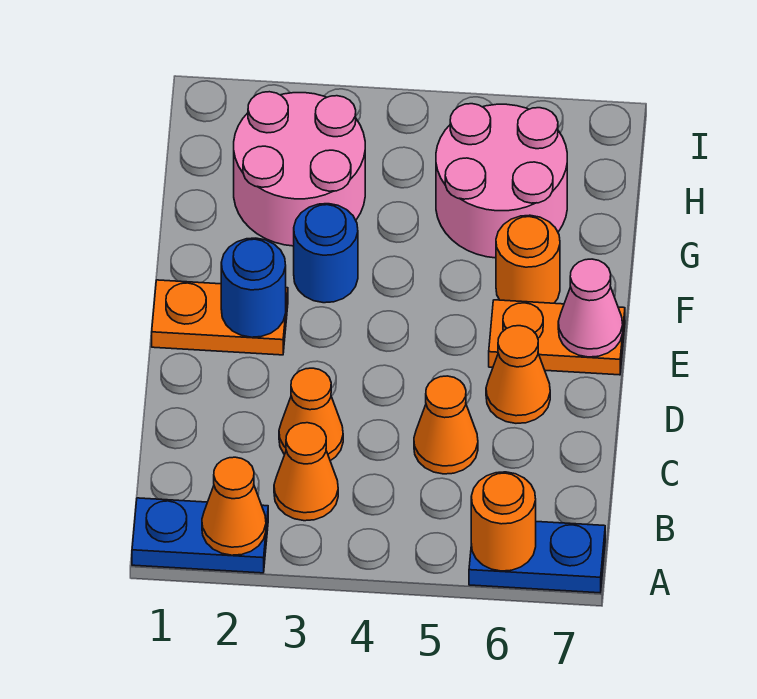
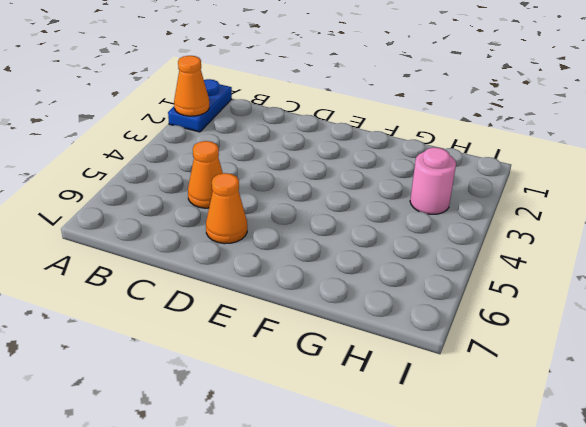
pink round brick H3 level 1 -> pink round brick G2:H3 level 1
none -> blue plate A6:A7 level 1
none -> orange cone B3 level 1
none -> orange cone C3 level 1

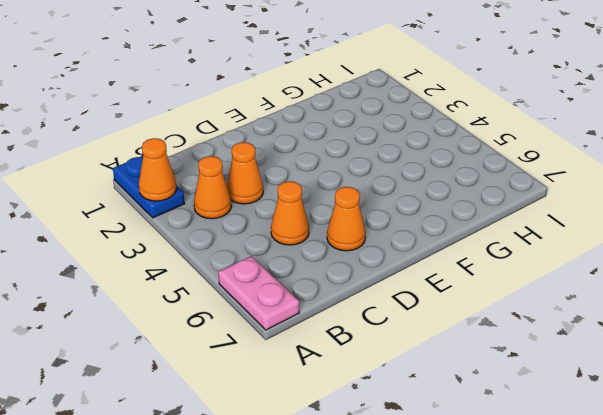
pink plate A6:A7 level 1 -> blue plate A6:A7 level 1
none -> orange plate E1:E2 level 1
none -> orange plate E6:E7 level 1
none -> blue round brick F3 level 1

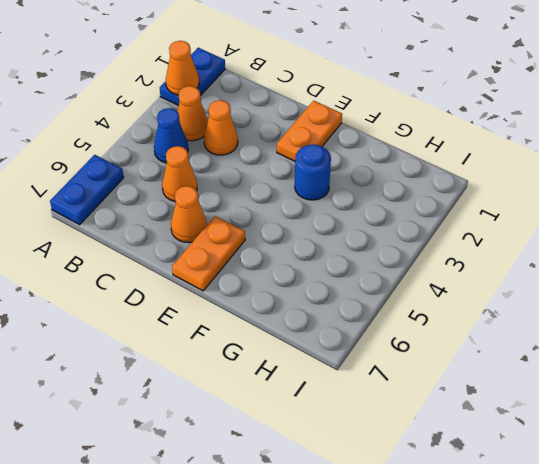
blue cone B4 level 1 -> none
none -> orange round brick F6 level 1
none -> pink round brick G2:H3 level 1
none -> pink round brick G5:H6 level 1

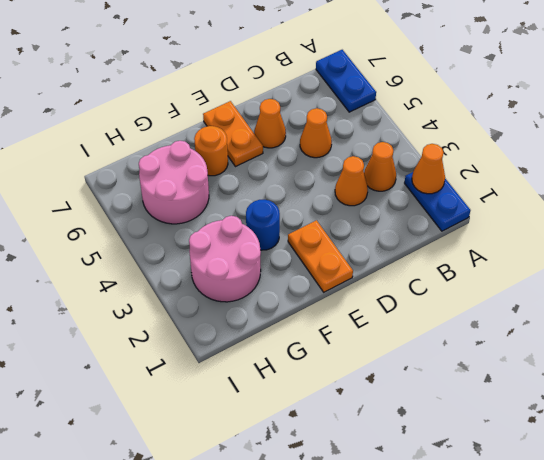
none -> orange round brick A6 level 2
none -> blue round brick E2 level 2
none -> pink cone E7 level 2

